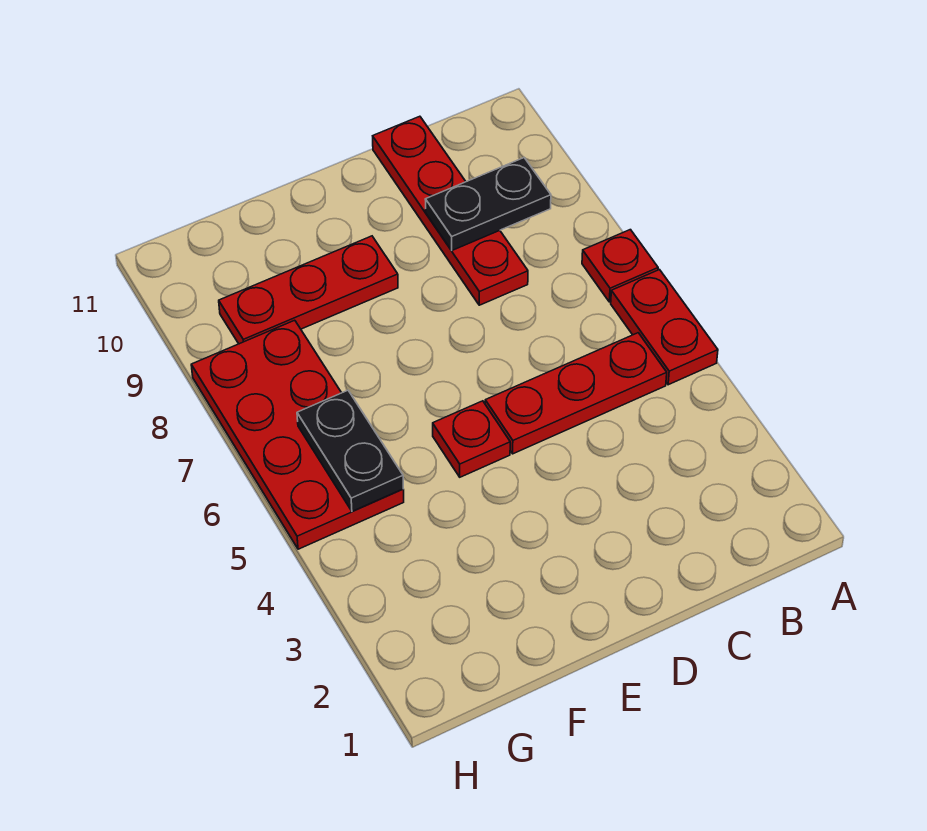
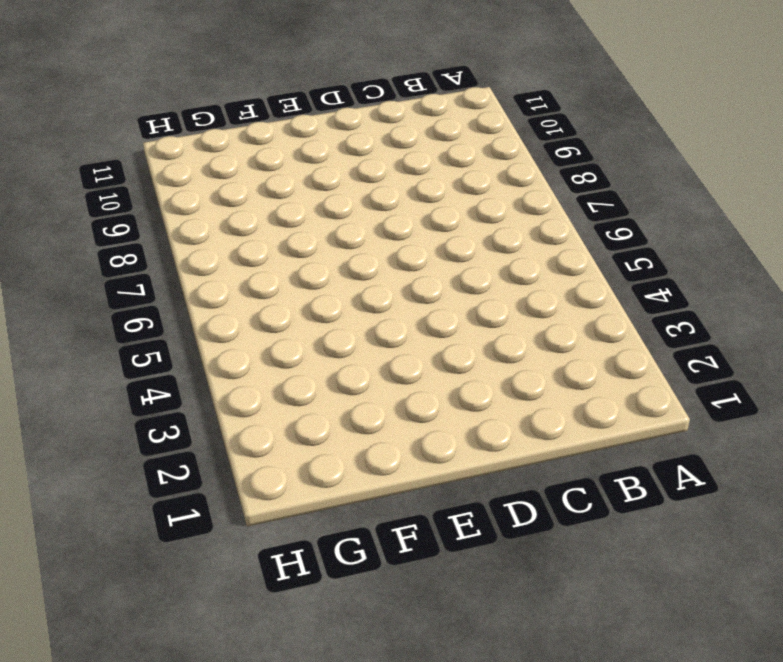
none -> red plate A5:A6 level 1
none -> red plate A7 level 1

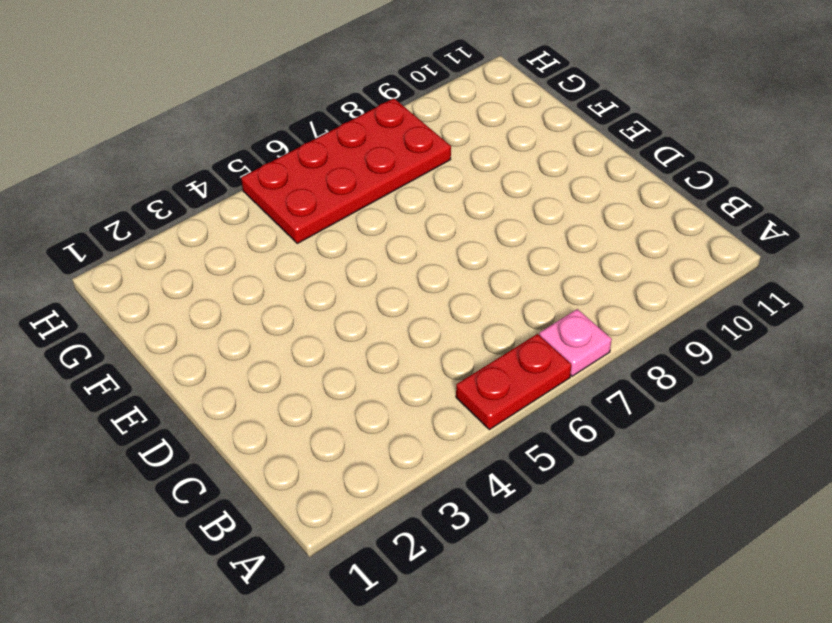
pink plate A7 level 1 -> red plate A7 level 1
none -> red plate B5:D5 level 1
none -> red plate C8:C11 level 1

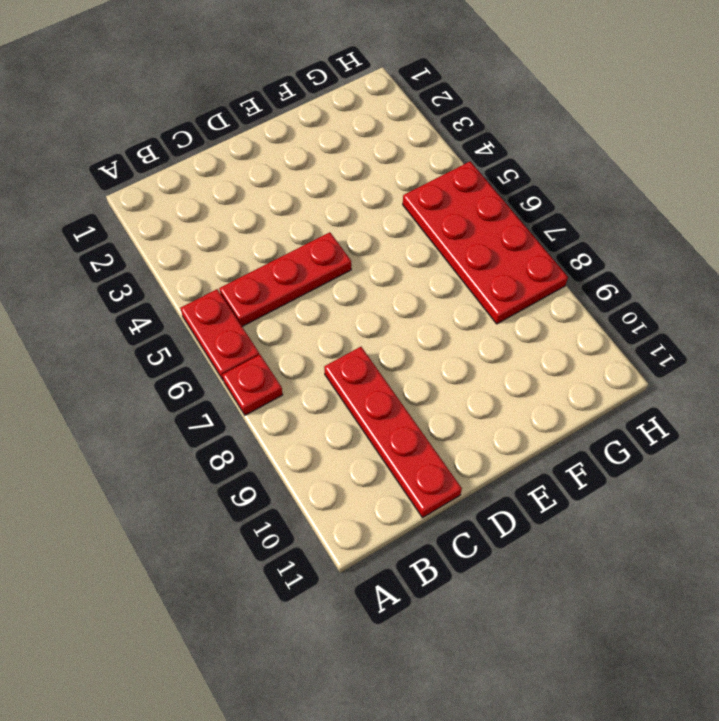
none -> red plate E5 level 1
none -> red plate E9:G9 level 1

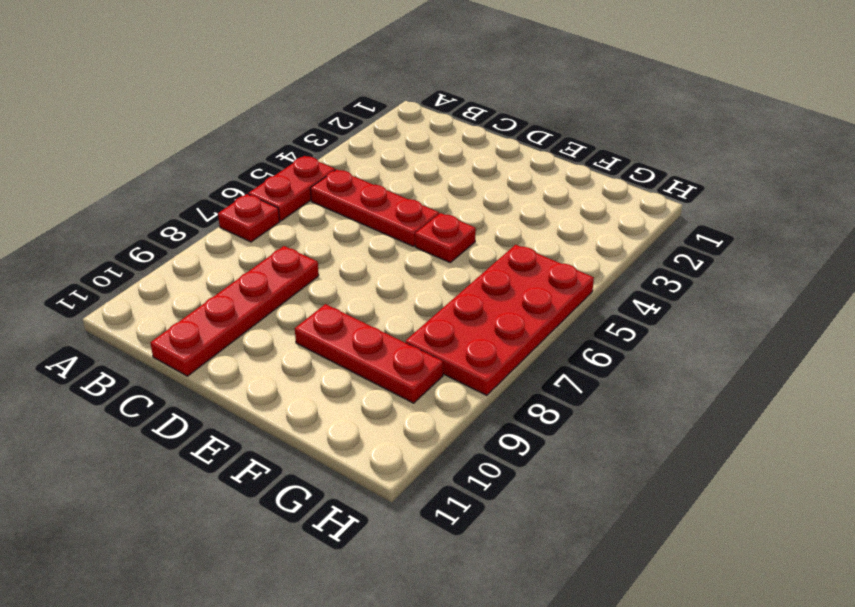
none -> black plate B9:C9 level 2
none -> black plate G5:G6 level 2

